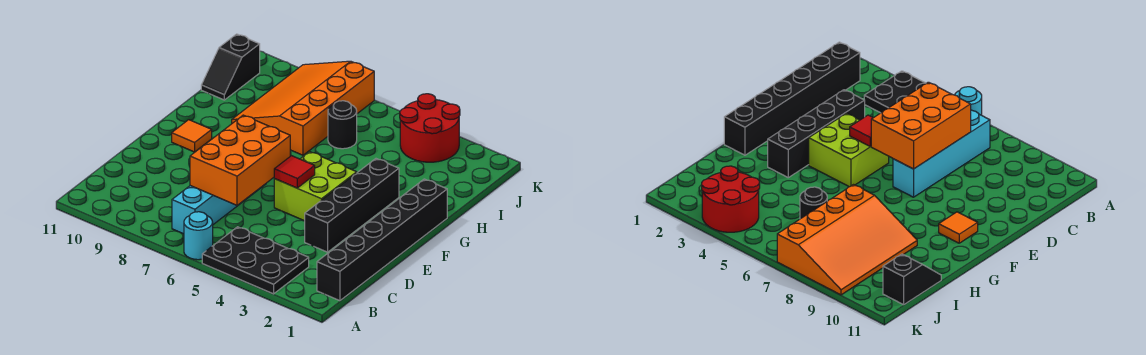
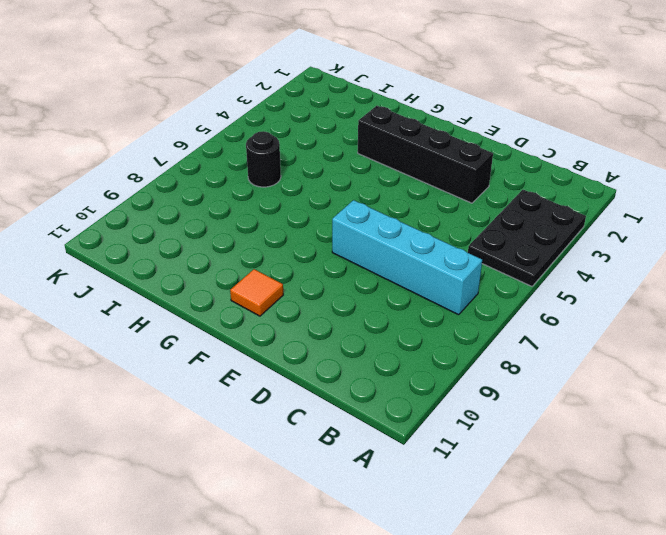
none -> cyan round brick A6 level 1
none -> black brick B1:G1 level 1
none -> lime brick E4:F5 level 1

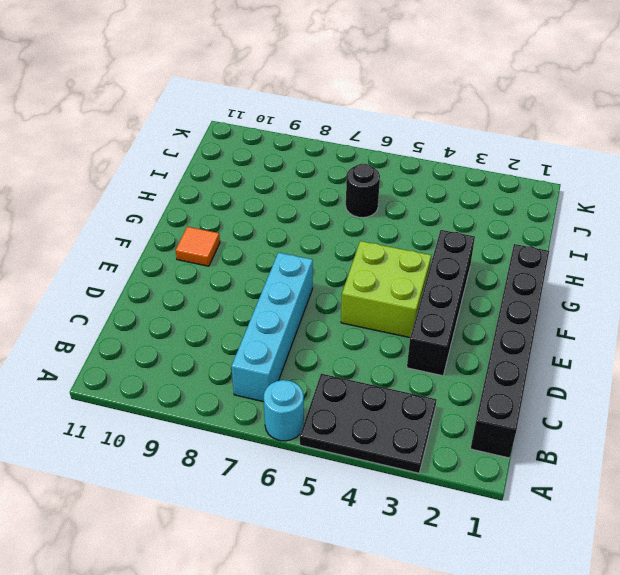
none -> orange slope H7:K9 level 1 top 7
none -> black slope I11:J11 level 1 top J
none -> red round brick J3:K4 level 1

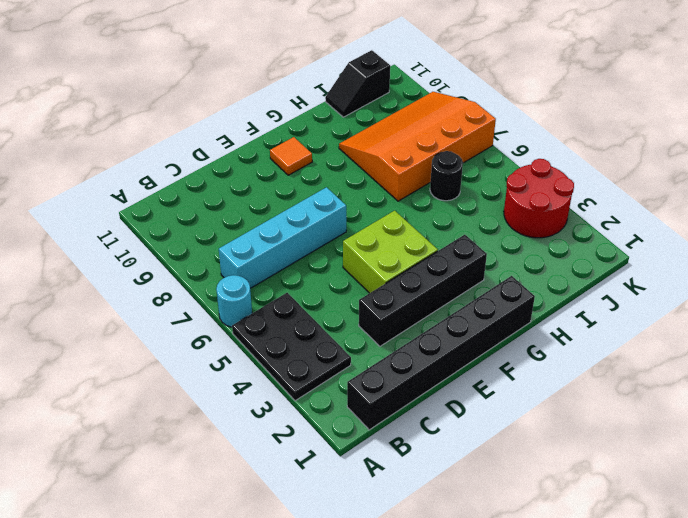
none -> orange brick C6:E7 level 2
none -> red tile E5 level 2

